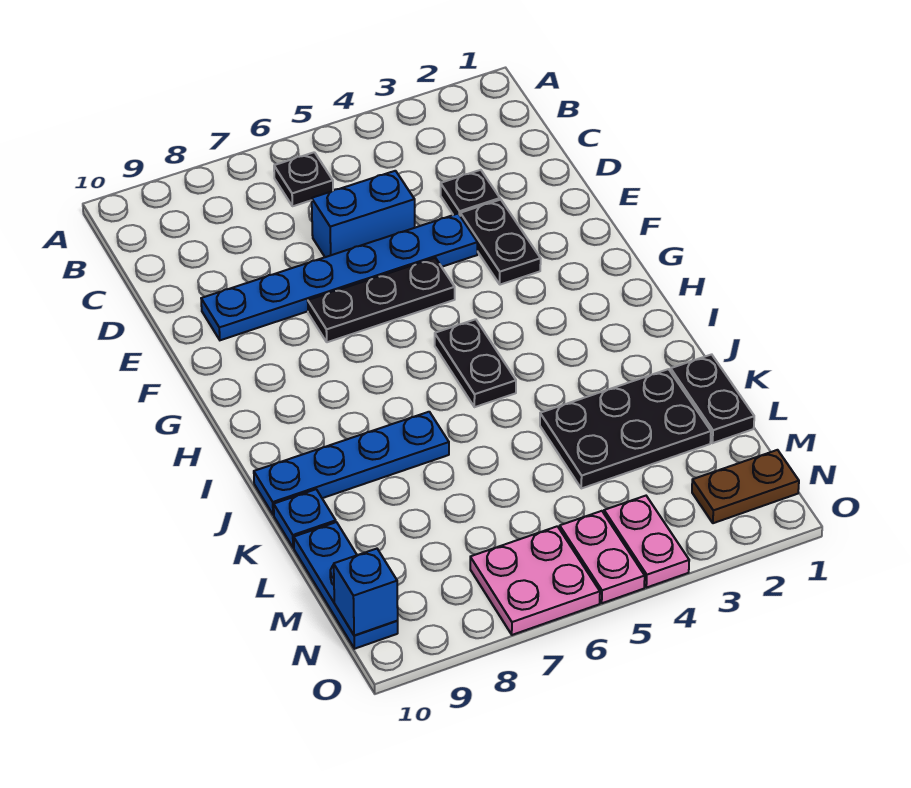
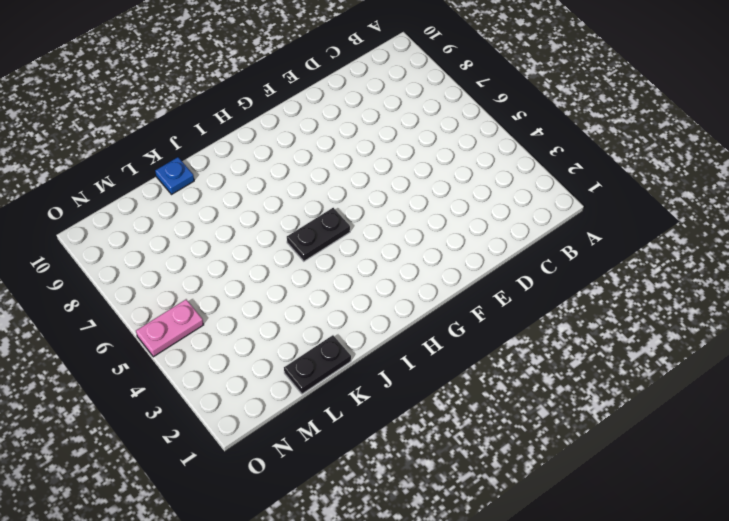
none -> black plate B6 level 1
none -> black plate D3 level 1
none -> blue brick D5:D6 level 1

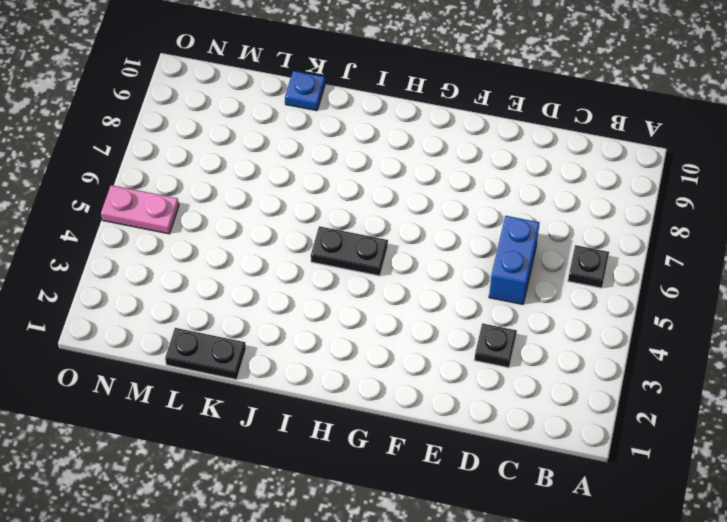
none -> black plate E3:F3 level 1
none -> blue plate E4:E9 level 1
none -> black plate F5:F7 level 1

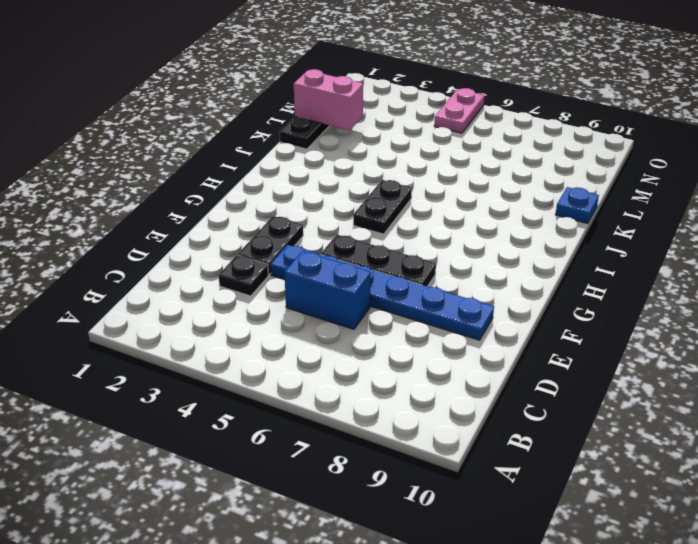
pink brick L1:L2 level 2 -> none
none -> black plate B6 level 1
none -> blue plate J7:J10 level 1
none -> black plate K2:L4 level 1

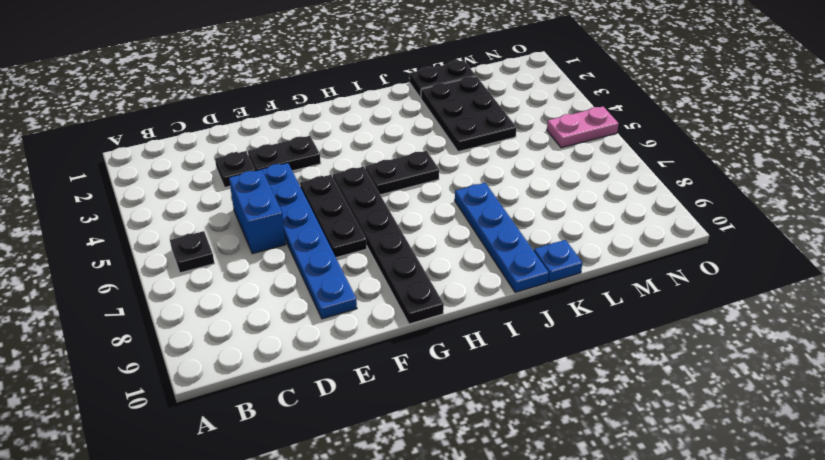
black plate G5:G10 level 1 -> none
none -> blue plate L10:N10 level 1
none -> brown plate N1:N2 level 1
none -> pink plate N4:O4 level 1

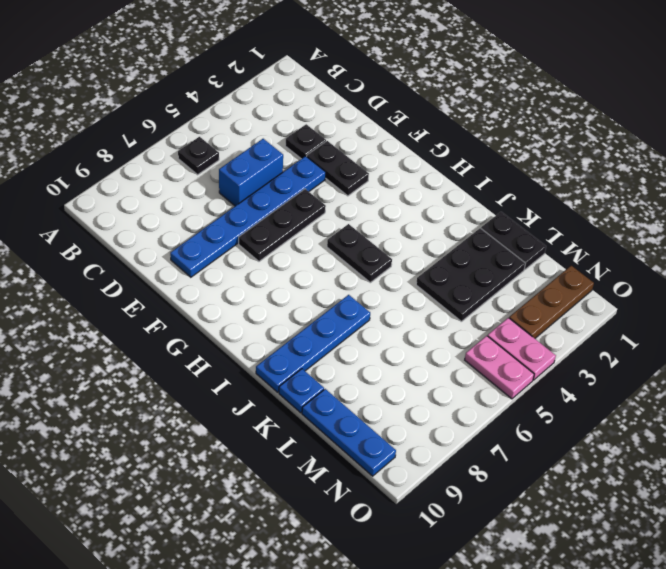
brown plate N1:N3 level 1 -> brown plate N1:N2 level 1
none -> pink plate N6:O7 level 1
none -> blue brick N10 level 2

